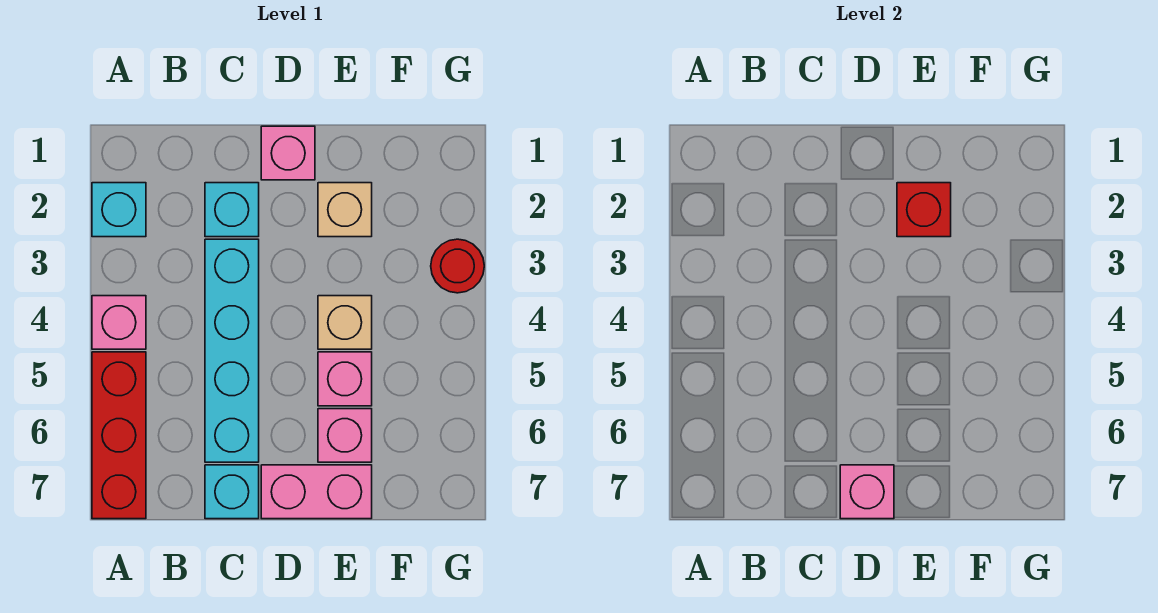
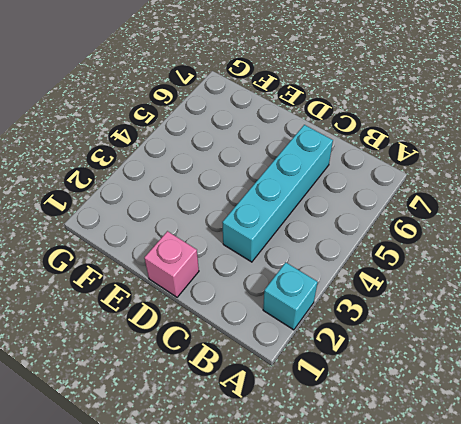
none -> pink brick A4 level 1
none -> red brick A5:A7 level 1
none -> cyan brick C2 level 1

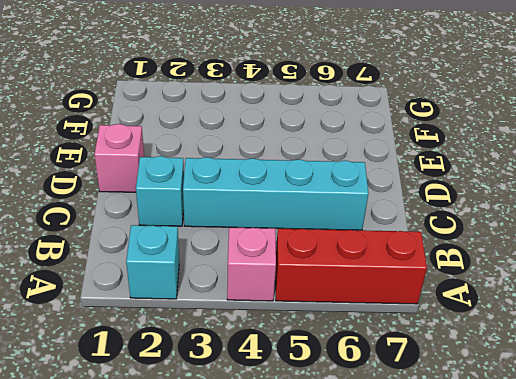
none -> cyan brick C7 level 1
none -> pink brick D7:E7 level 1
none -> tan brick E2 level 1

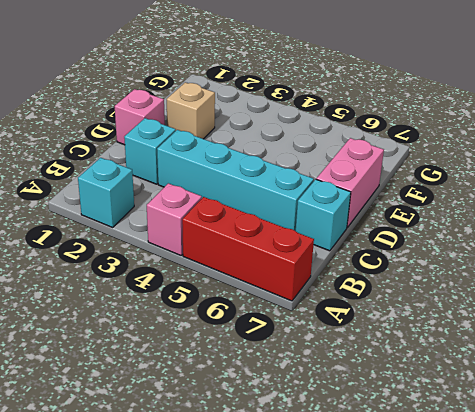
none -> tan brick E4 level 1
none -> pink brick E5 level 1
none -> pink brick E6 level 1

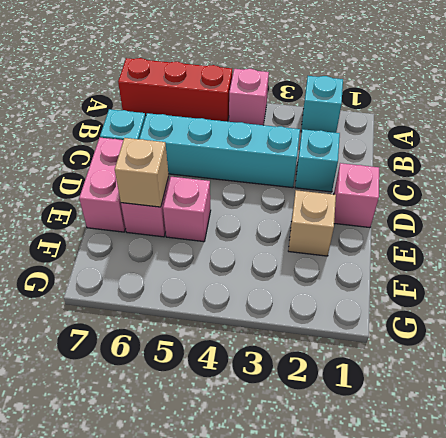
tan brick E6 level 2 -> tan brick E4 level 1
none -> red round brick G3 level 1
none -> pink brick D7 level 2
none -> red brick E2 level 2

